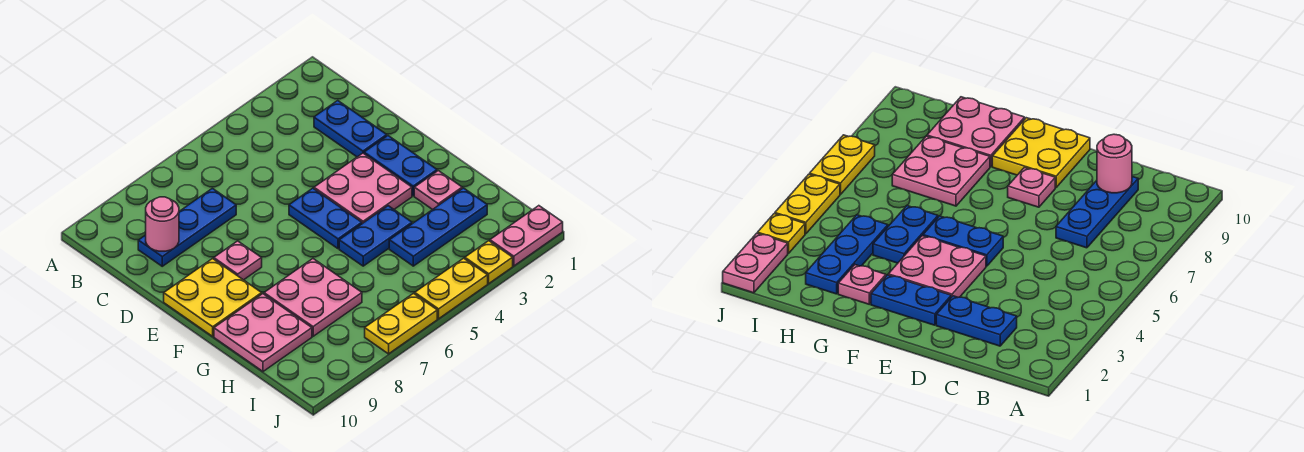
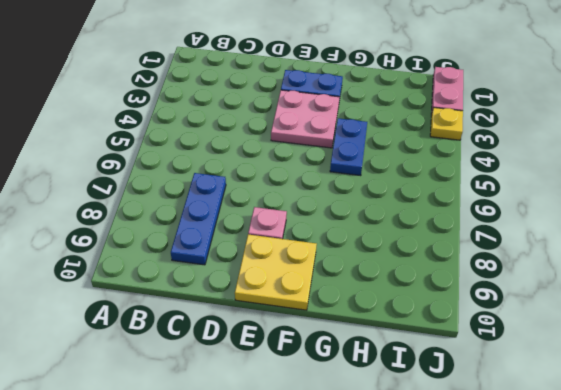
none -> blue plate C2:D2 level 1
none -> blue plate E5:F5 level 1
none -> pink plate G2 level 1

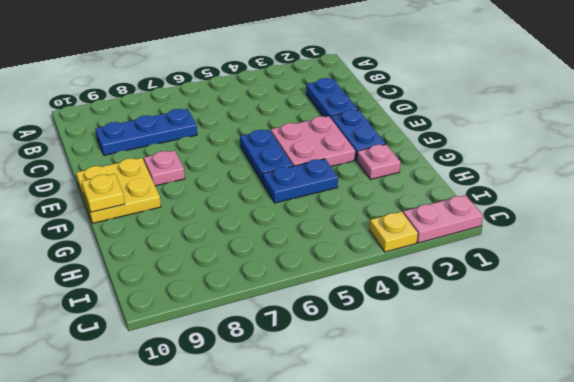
yellow plate F10 level 2 -> none
none -> pink plate G7:H8 level 1
none -> pink plate G9:H10 level 1
none -> blue plate H2:H4 level 1

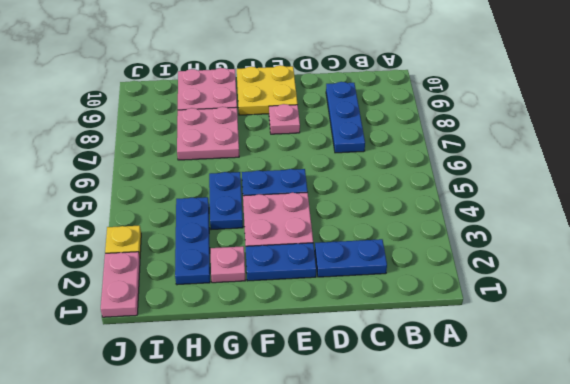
none -> yellow plate J4:J5 level 1
none -> yellow plate J6:J7 level 1
none -> pink round brick C9 level 2

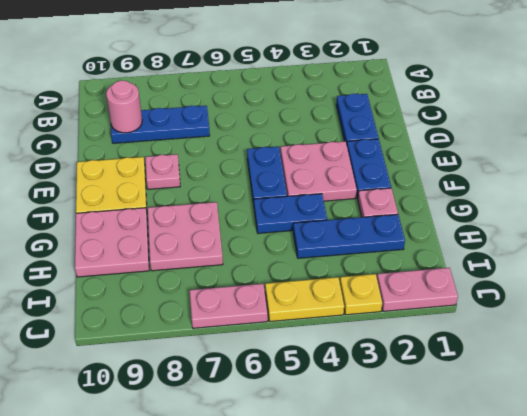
pink plate J6:J7 level 1 -> yellow plate J6:J7 level 1

